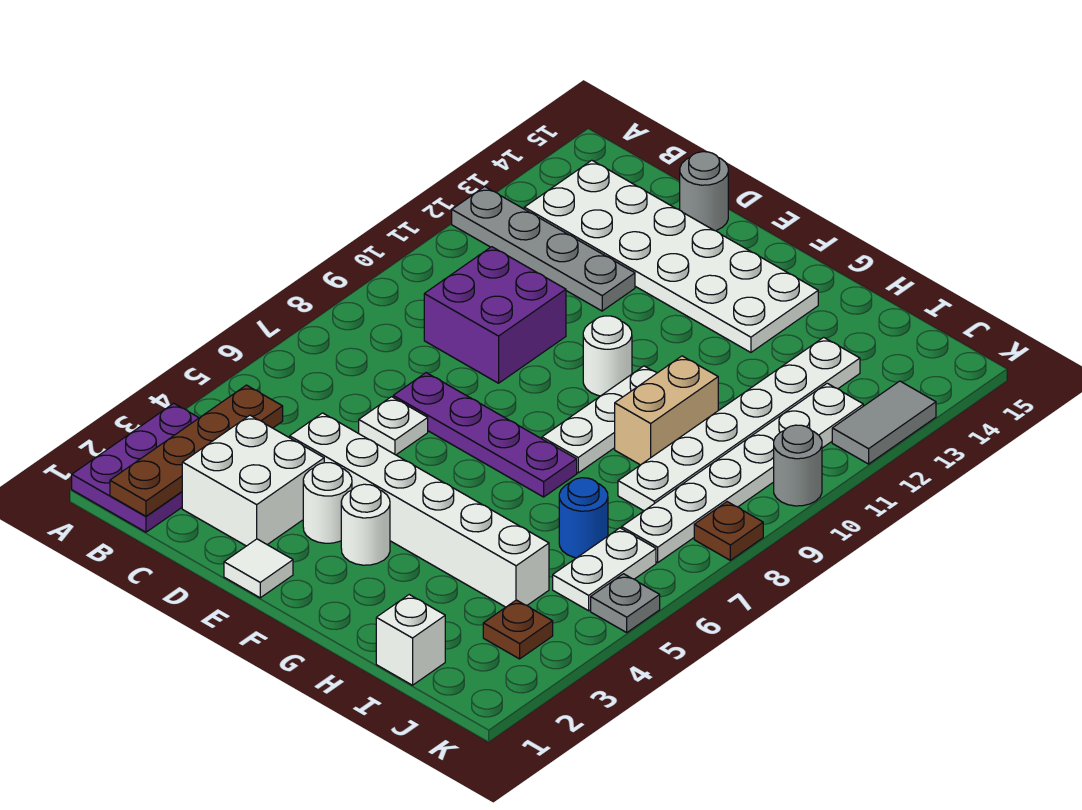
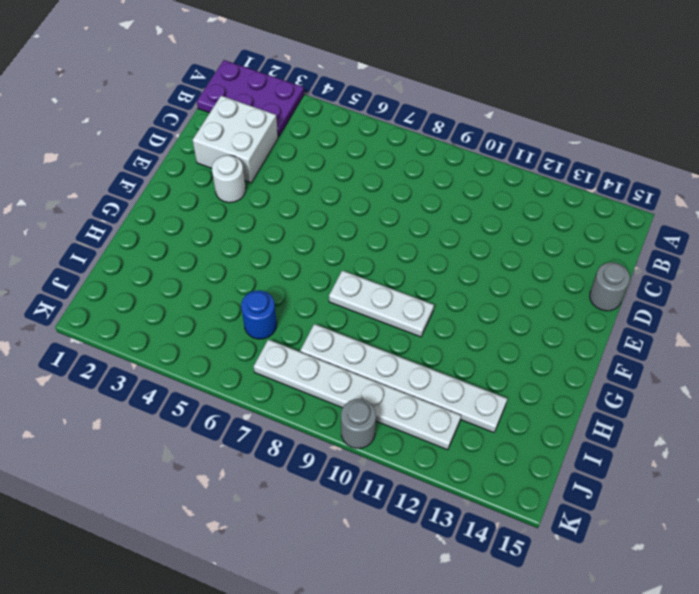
none -> grey plate A12:D12 level 1
none -> white plate B13:G14 level 1
none -> purple brick C9:D10 level 1

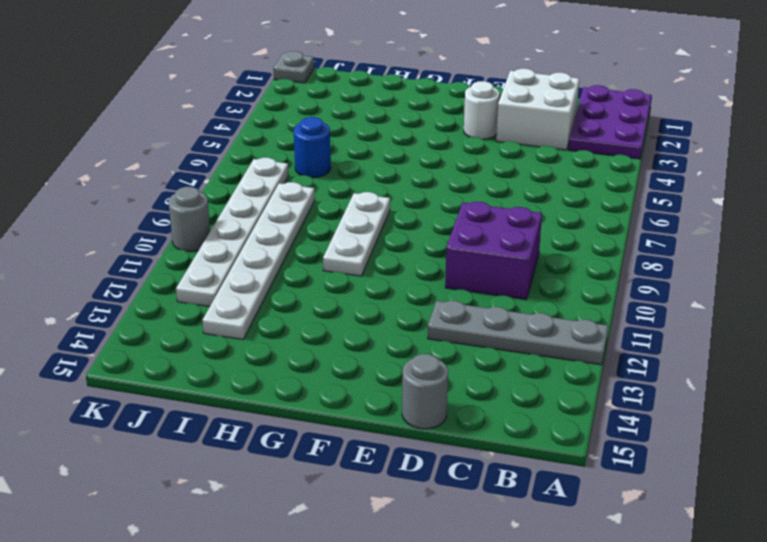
grey plate K1 level 1 -> grey plate K5 level 1
none -> white plate B13:G14 level 1
none -> white brick D4:I4 level 1
none -> white plate D6 level 1

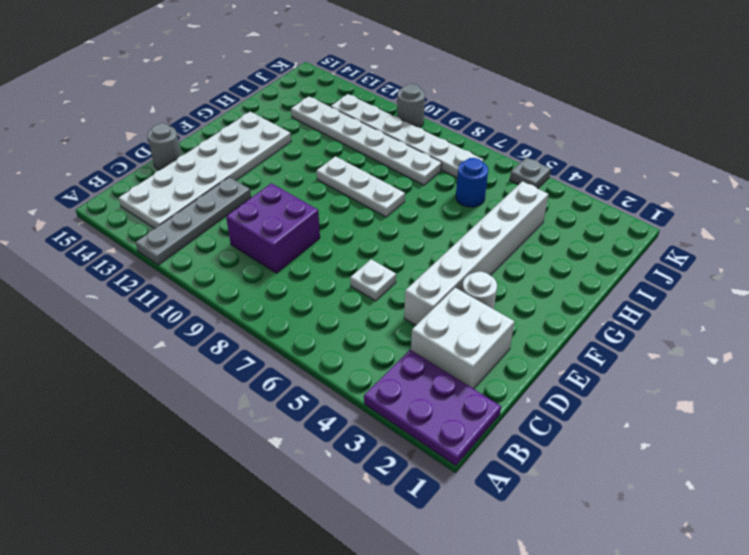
none -> purple plate D7:G7 level 1
none -> white tile E1 level 1
none -> white round brick F3 level 1

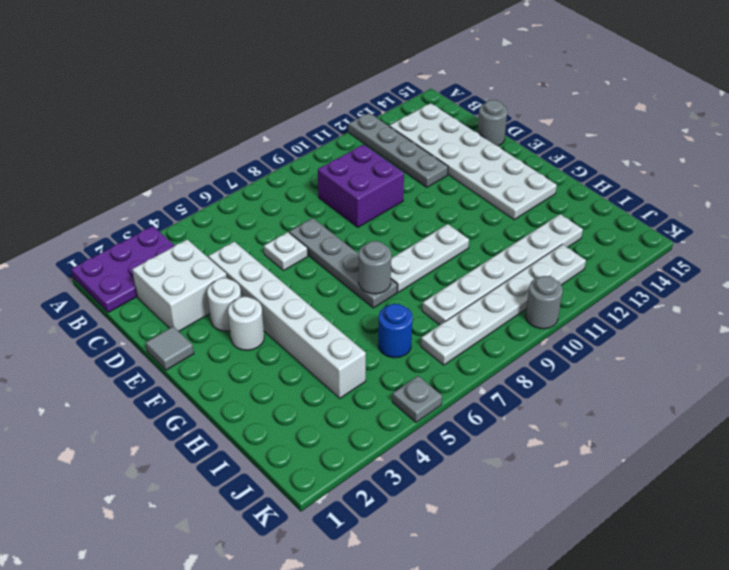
grey plate D7:G7 level 1 -> purple plate D7:G7 level 1
grey tile E1 level 1 -> white tile E1 level 1
grey round brick G7 level 2 -> none
none -> white round brick F10 level 1
none -> tan brick H9:H10 level 1
none -> white brick I1 level 1

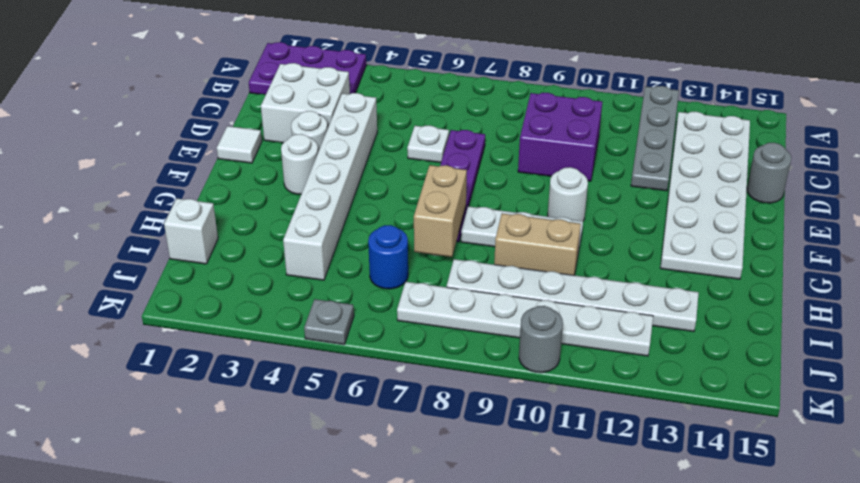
tan brick G7:H7 level 2 -> none
none -> brown plate J3 level 1
none -> white plate J5:J6 level 1
none -> brown plate K8 level 1

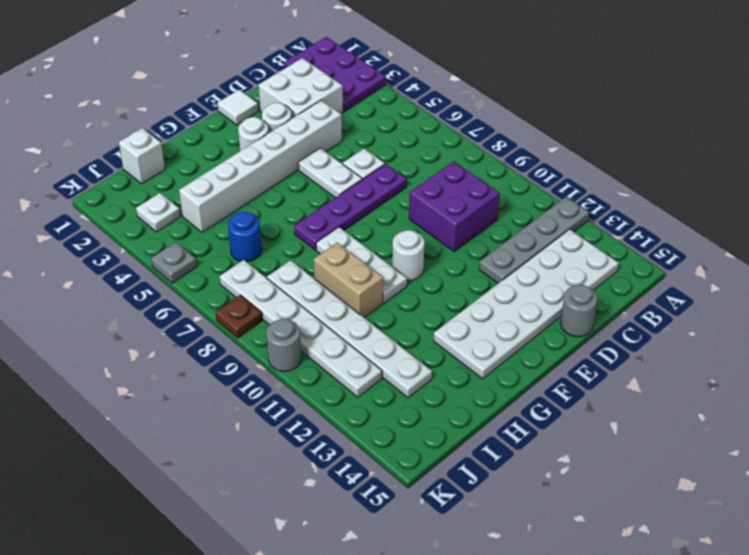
white plate E5:E6 level 1 -> white plate J5:J6 level 1
white plate J3 level 1 -> brown plate J3 level 1
none -> grey tile K12:K13 level 1
none -> brown plate B1:B4 level 2

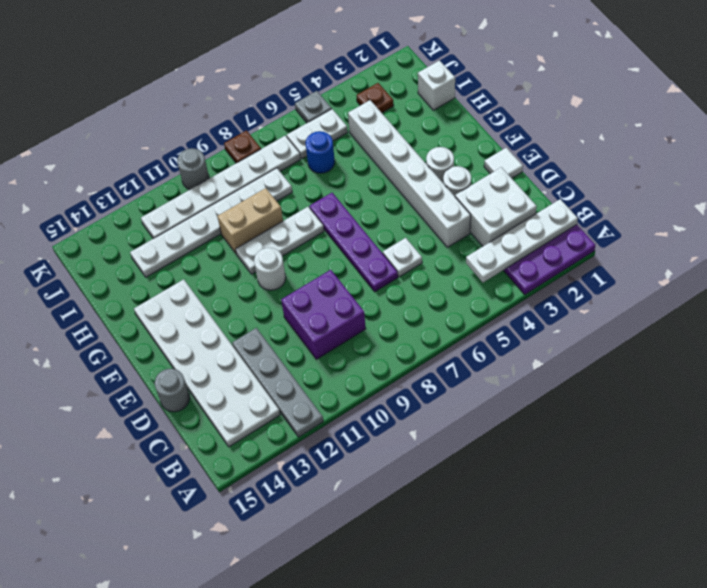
white plate B1:B4 level 2 -> brown plate B1:B4 level 2
none -> grey tile K12:K13 level 1

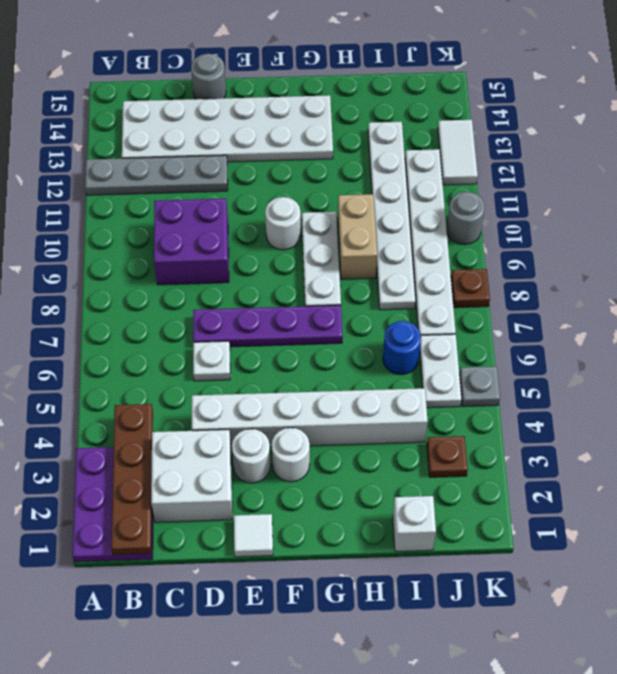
white tile K12:K13 level 1 -> grey tile K12:K13 level 1

